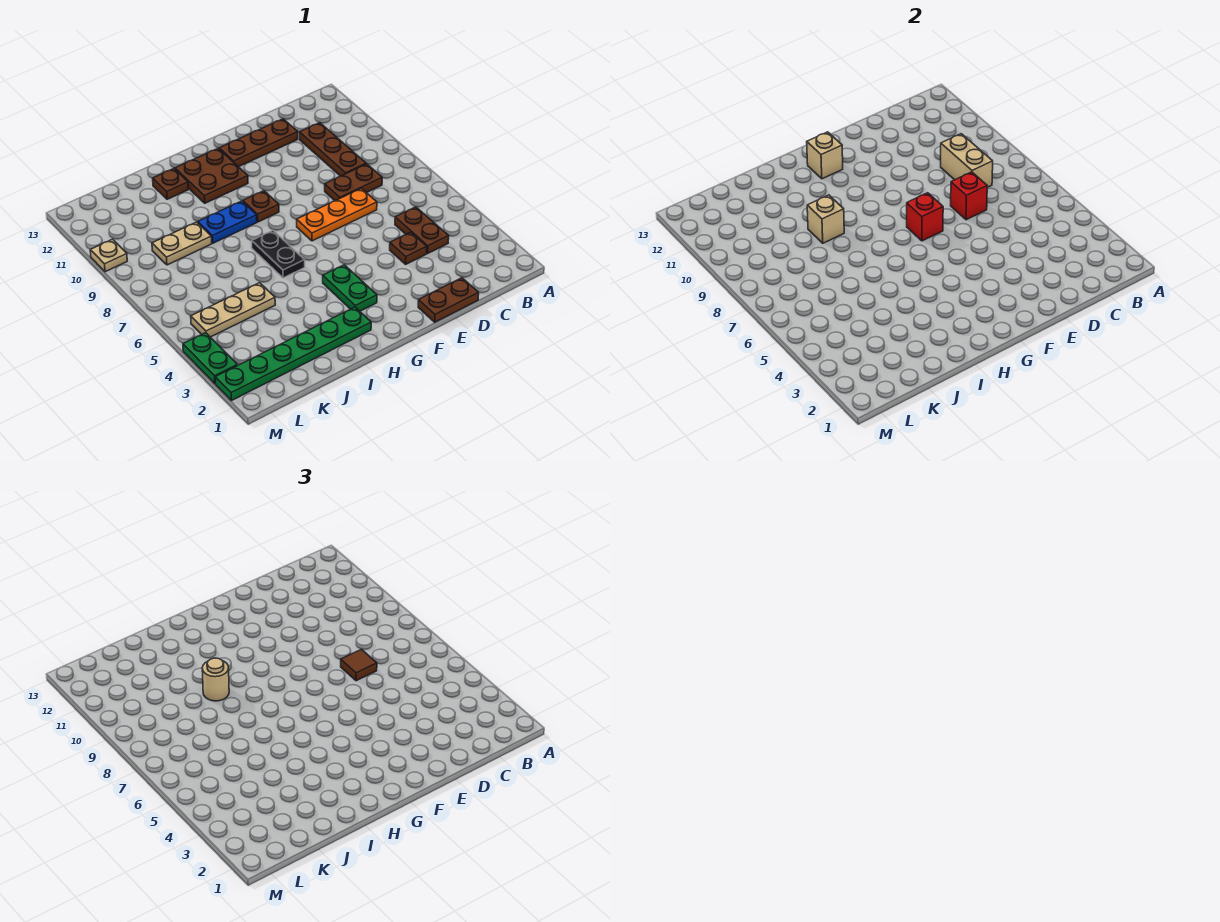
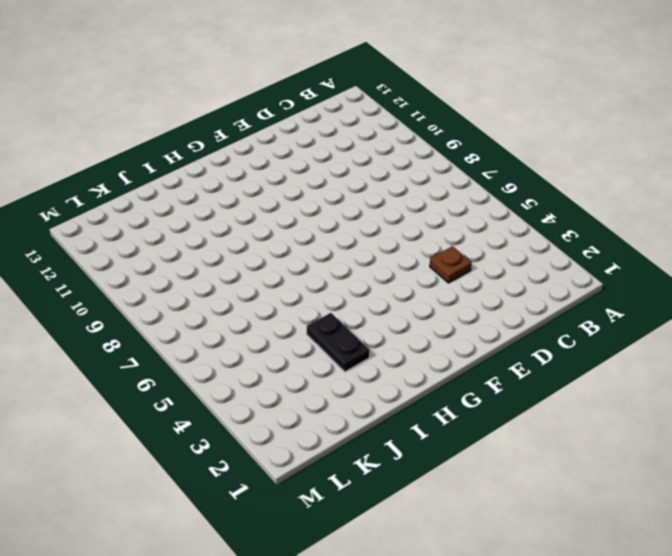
black plate I3:I4 level 1 -> black plate H6:H7 level 1
none -> brown plate C4:C5 level 1
none -> brown plate C8:D8 level 1
none -> brown plate C9:C11 level 1

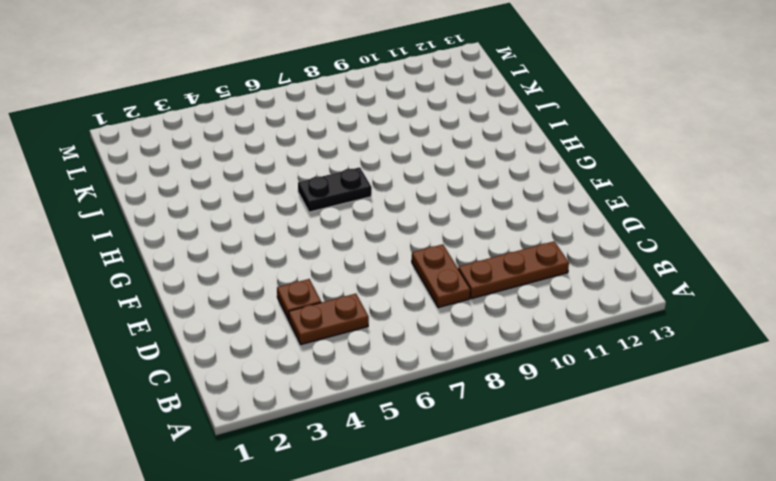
none -> brown plate D1:E1 level 1
none -> orange plate D7:F7 level 1
none -> brown plate D12:F12 level 1

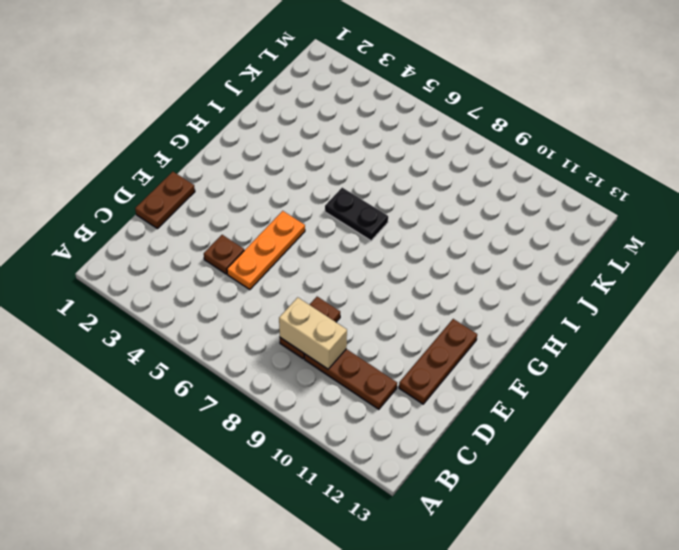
orange plate D5:F5 level 1 -> orange plate D7:F7 level 1
none -> brown plate C4:C5 level 1
none -> green plate G3:G4 level 1
none -> brown plate G9 level 1

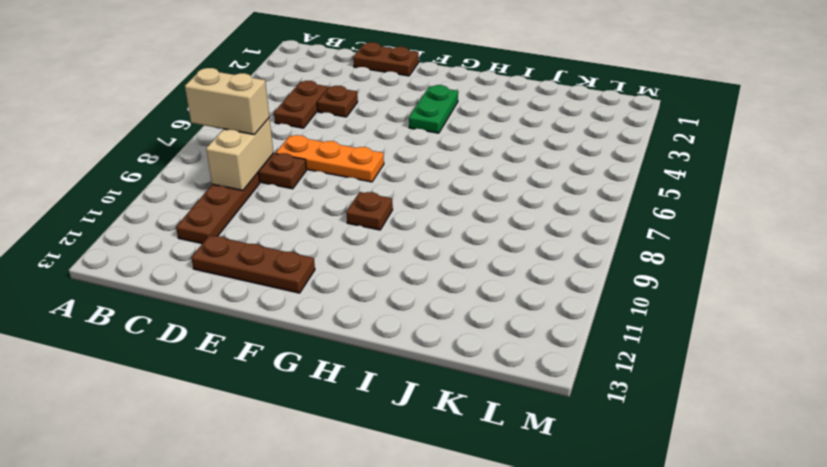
tan brick B8:C8 level 3 -> none
none -> brown plate G11:H12 level 1
none -> green plate H2:M2 level 1
none -> black plate H6:H7 level 1

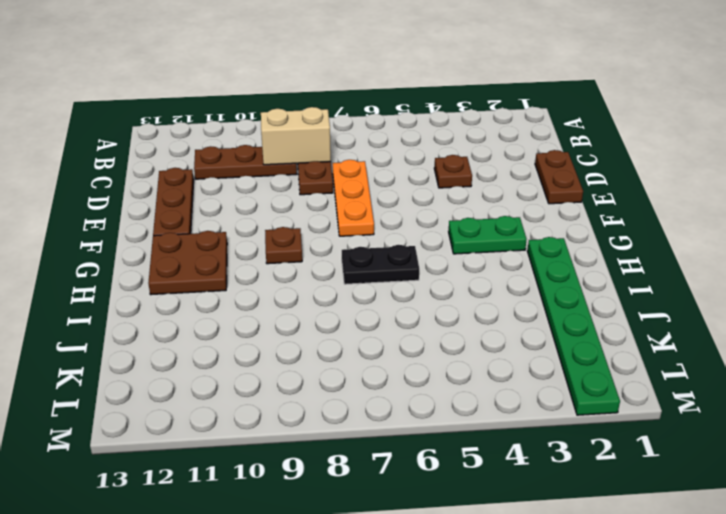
none -> brown plate C4:C5 level 1
none -> blue plate H9:I9 level 1
none -> brown plate I12 level 1

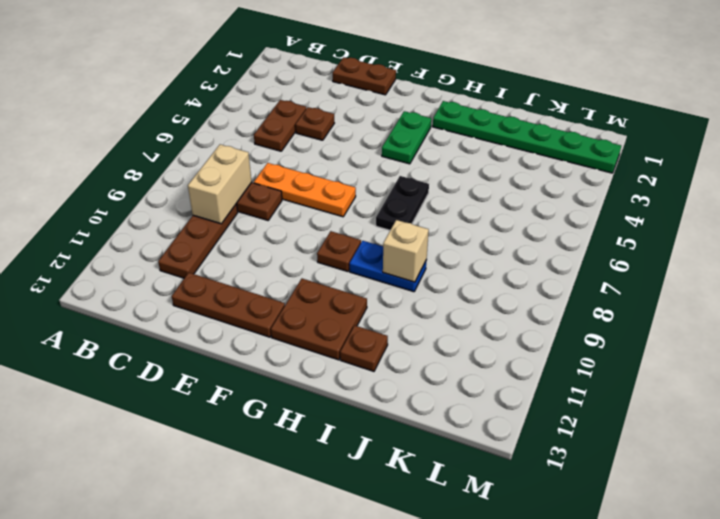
none -> tan plate J5:L5 level 1
none -> tan plate J9:K9 level 1
none -> green plate M3:M4 level 1

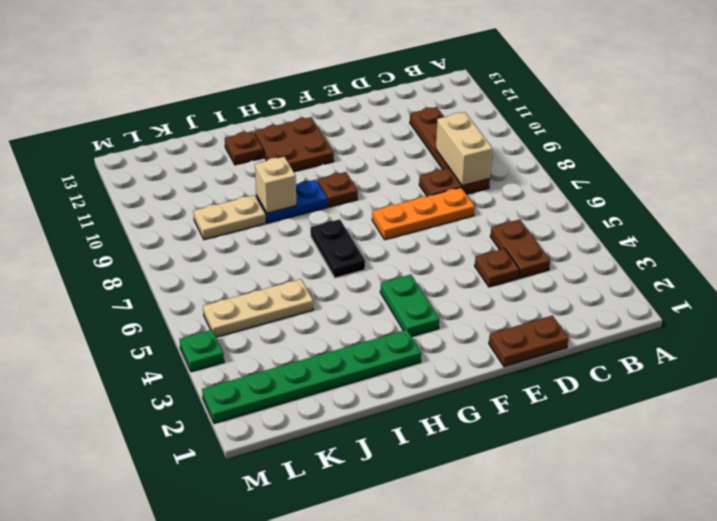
green plate M4 level 1 -> green plate M3:M4 level 1
none -> brown plate D12:F12 level 1
none -> tan plate M10 level 1
none -> red brick D7 level 2

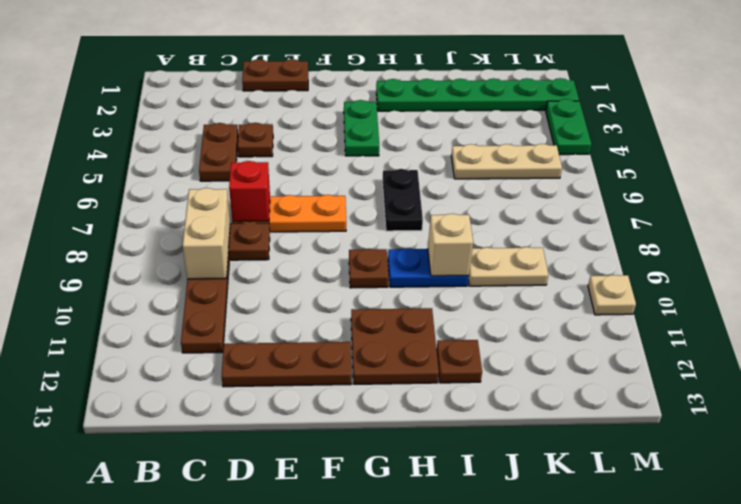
none -> red brick F7 level 2
none -> tan brick G12 level 2
none -> brown tile D7 level 3

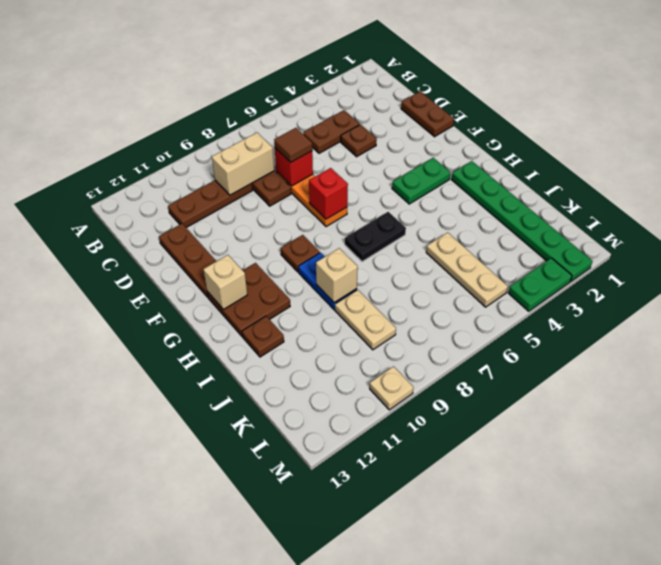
none -> tan round brick I9 level 3

